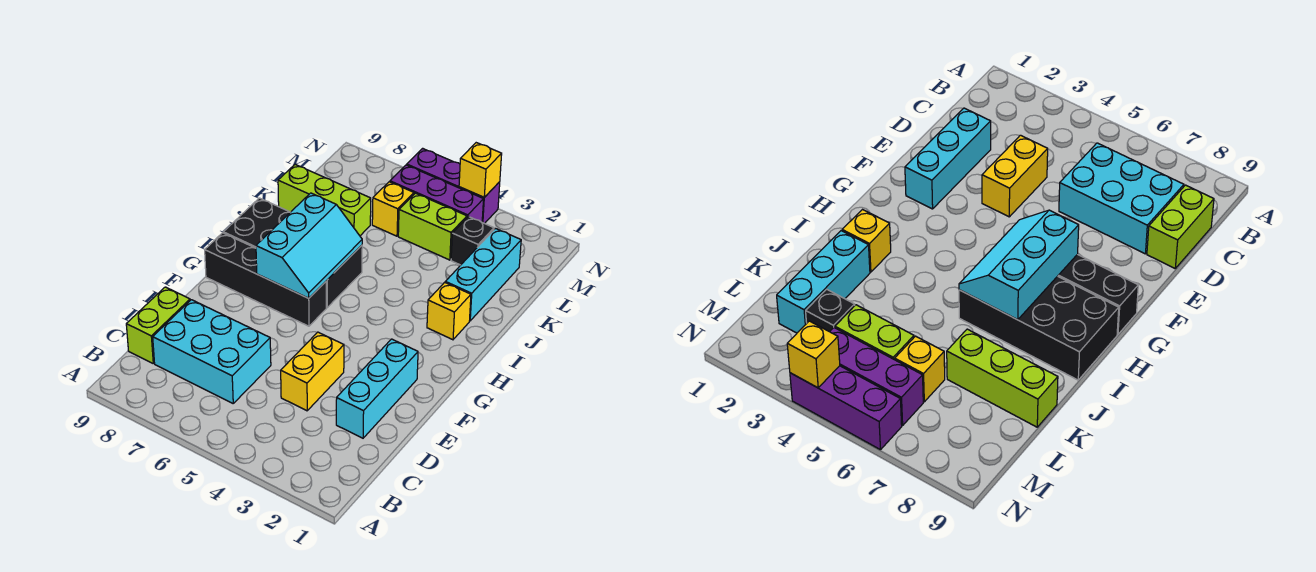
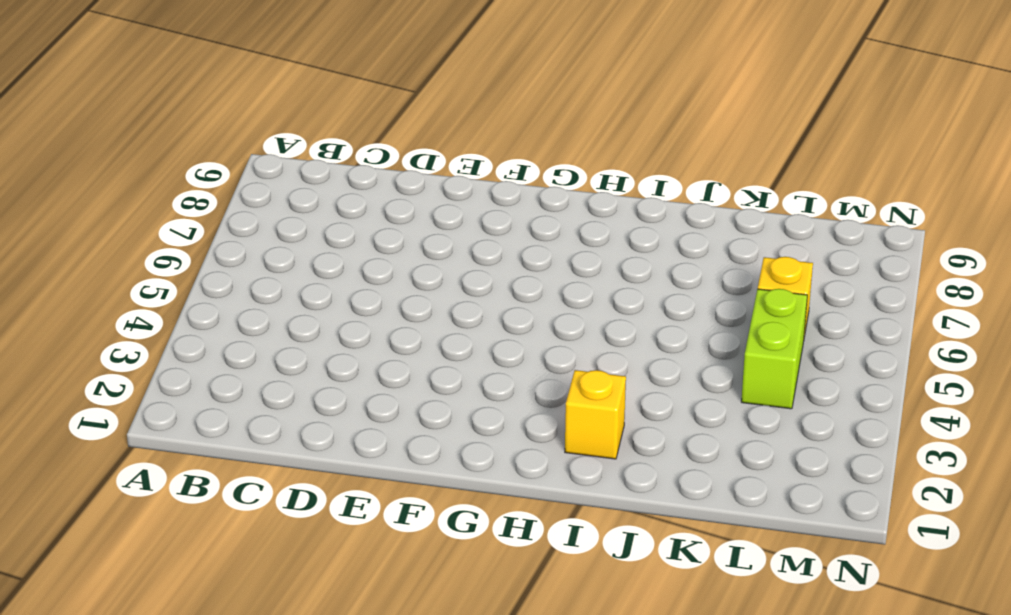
none -> cyan brick C6:D8 level 1
none -> lime brick C9:D9 level 1
none -> cyan brick D2:F2 level 1

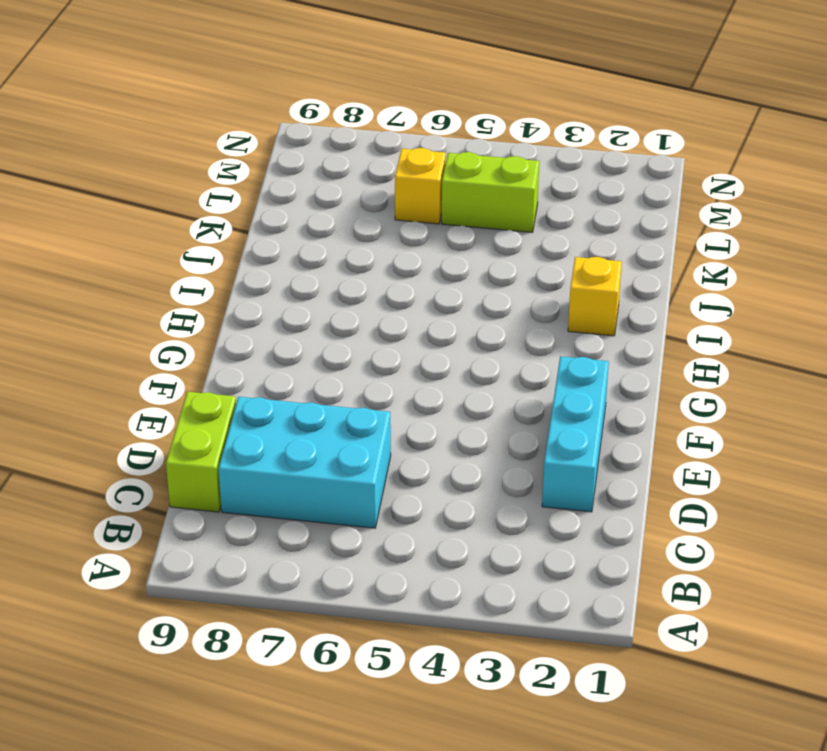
none -> yellow brick D4:E4 level 1
none -> black brick G6:G9 level 1
none -> black brick H6:I9 level 1

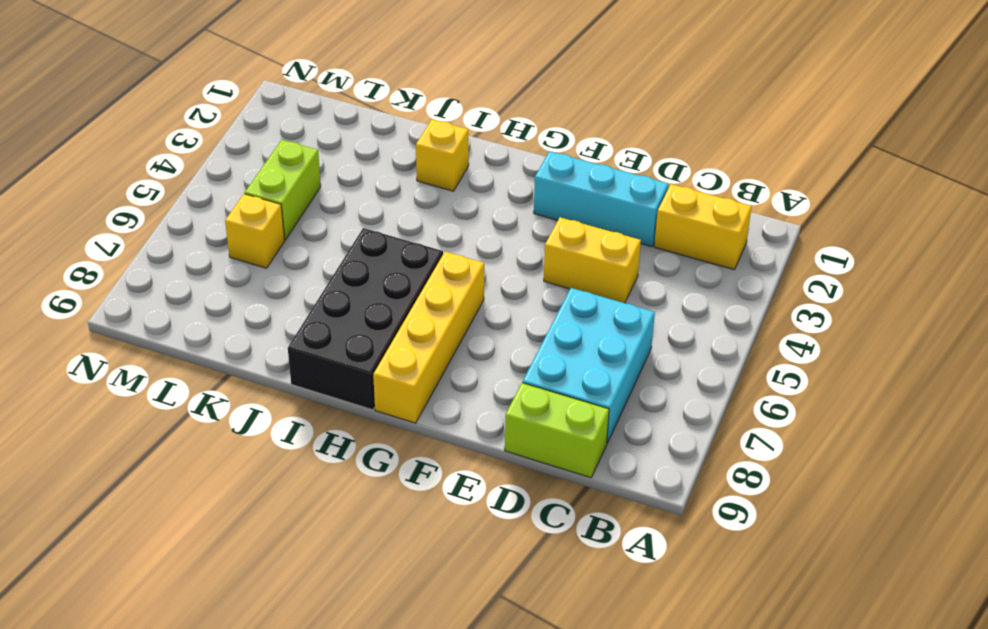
yellow brick B2:C2 level 1 -> none
yellow brick G6:G9 level 1 -> black brick G6:G9 level 1
none -> cyan brick J2:L2 level 1
none -> lime brick K7:K9 level 1
none -> black brick L3 level 1

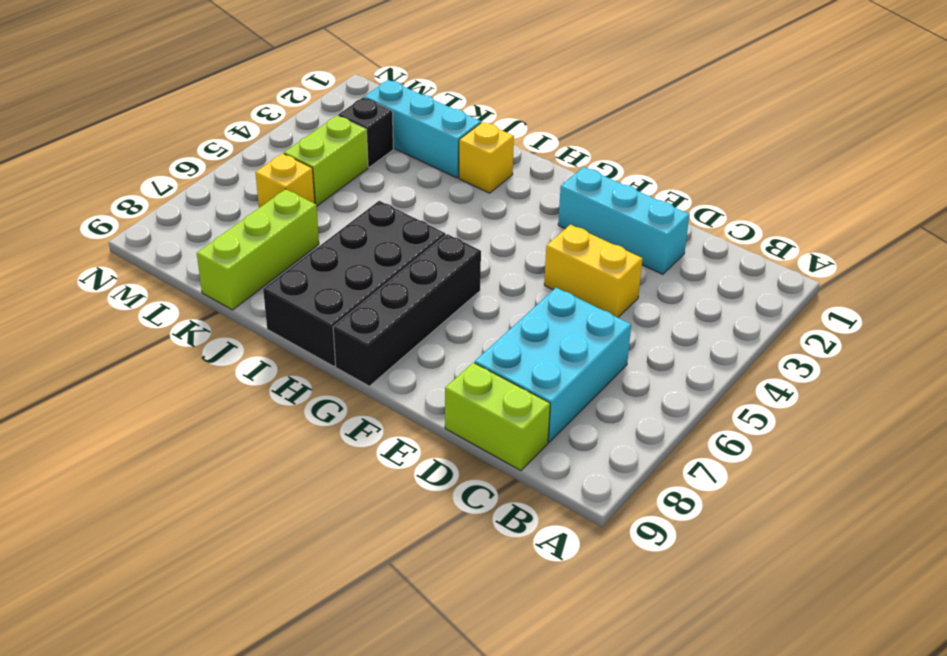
none -> purple brick M4:M6 level 1
none -> purple brick N4:N6 level 1
none -> cyan slope G6:I7 level 2 top 7

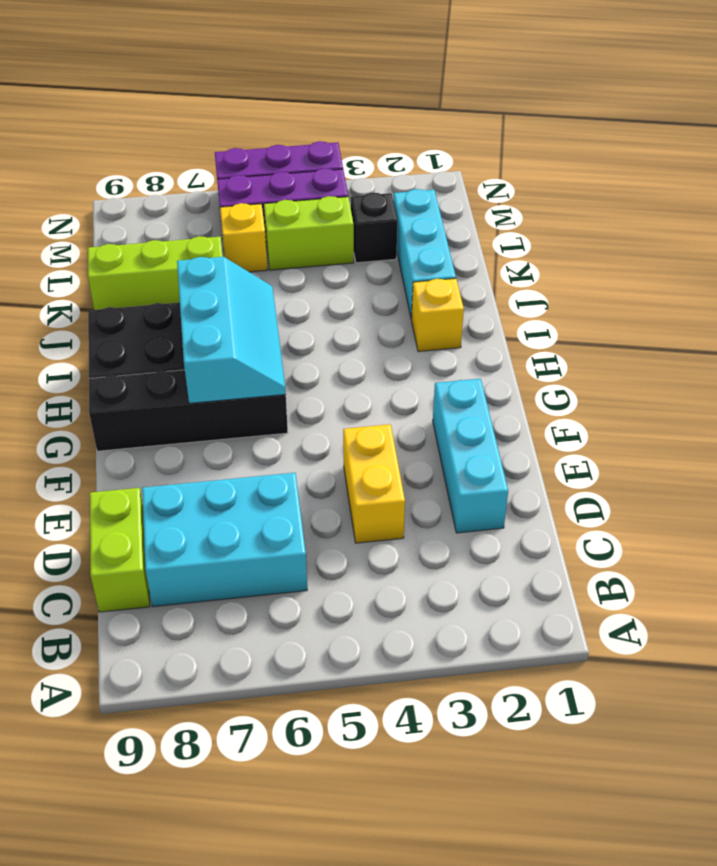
none -> yellow brick N4 level 2

